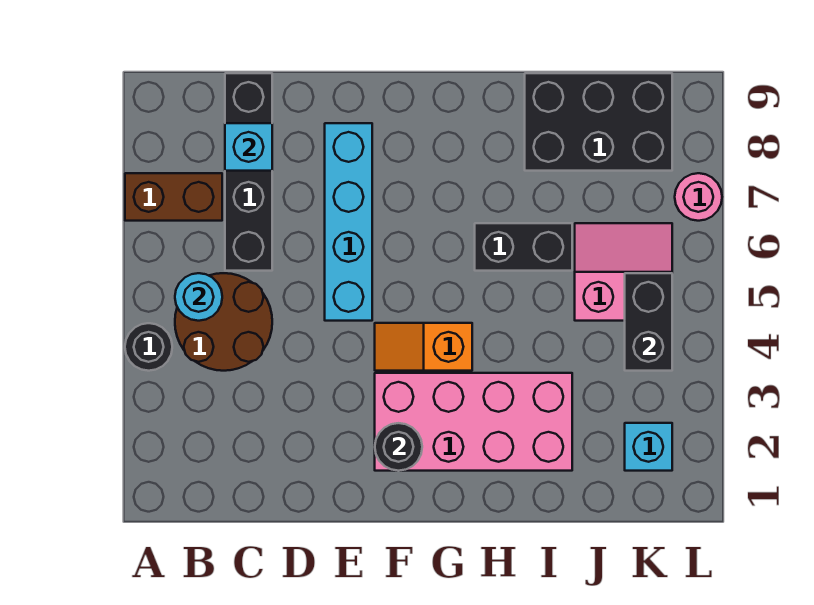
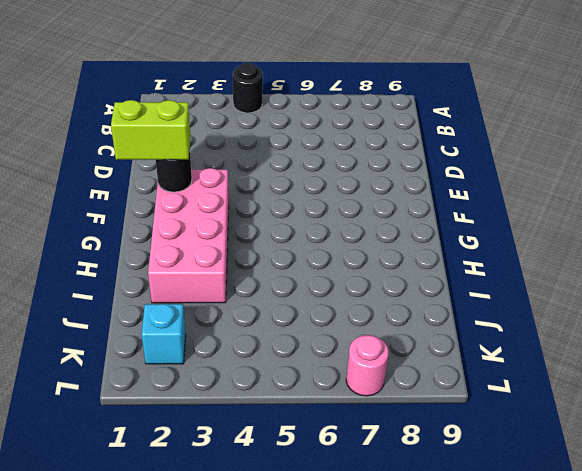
lime brick F1:F2 level 3 -> none
none -> brown brick A7:B7 level 1
none -> brown round brick B4:C5 level 1
none -> black brick C6:C9 level 1

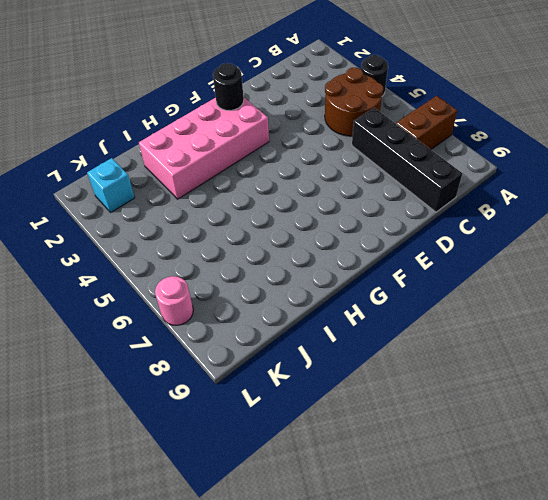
none -> cyan brick E5:E8 level 1
none -> orange slope F4:G4 level 1 top G
none -> black brick H6:I6 level 1

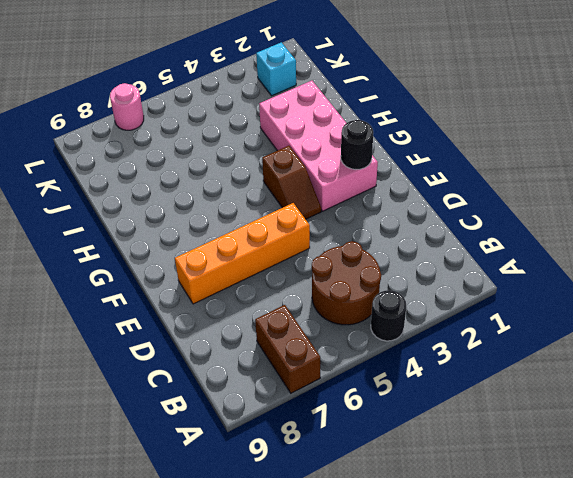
orange brick E5:E8 level 1 -> cyan brick E5:E8 level 1
brown slope F4:G4 level 1 top G -> orange slope F4:G4 level 1 top G
none -> black brick C6:C9 level 1
none -> black brick H6:I6 level 1
none -> black brick I8:K9 level 1

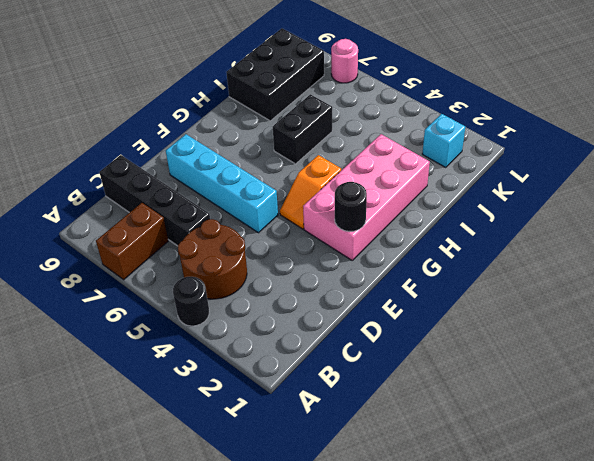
none -> pink slope J5:K6 level 1 top 5
none -> cyan round brick B5 level 2
none -> cyan brick C8 level 2

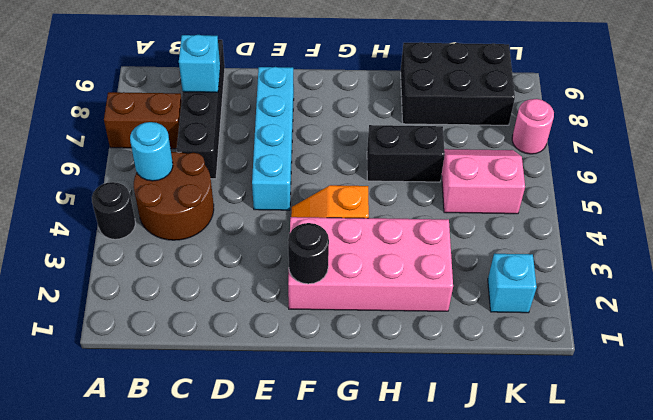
none -> black brick K4:K5 level 2

